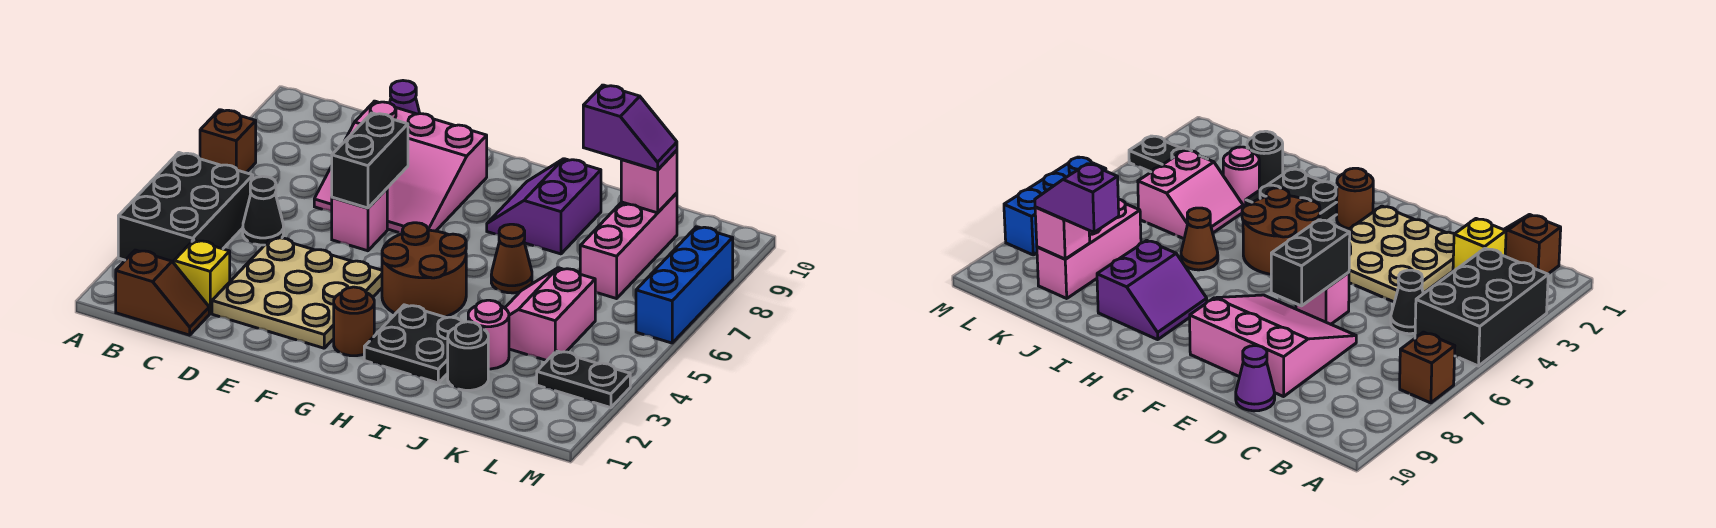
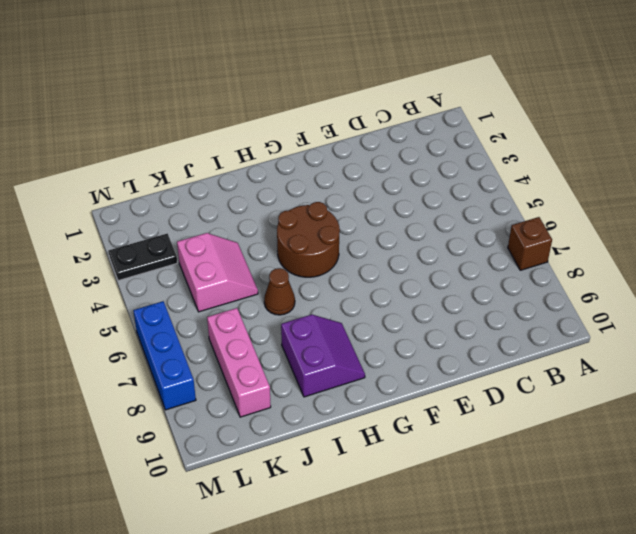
none -> black brick A3:B5 level 1
none -> brown slope B1:C1 level 1 top B
none -> yellow brick C2 level 1

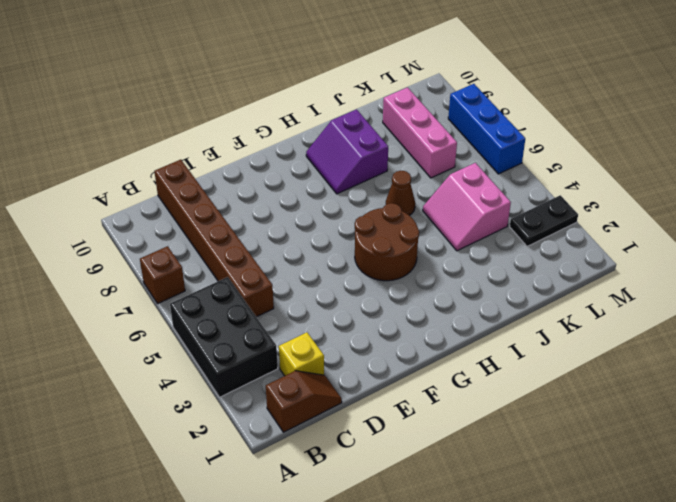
brown brick C5:C10 level 1 -> black cone C5 level 1
none -> tan plate D2:F4 level 1
none -> pink slope D7:F9 level 1 top 9
none -> purple cone D10 level 1

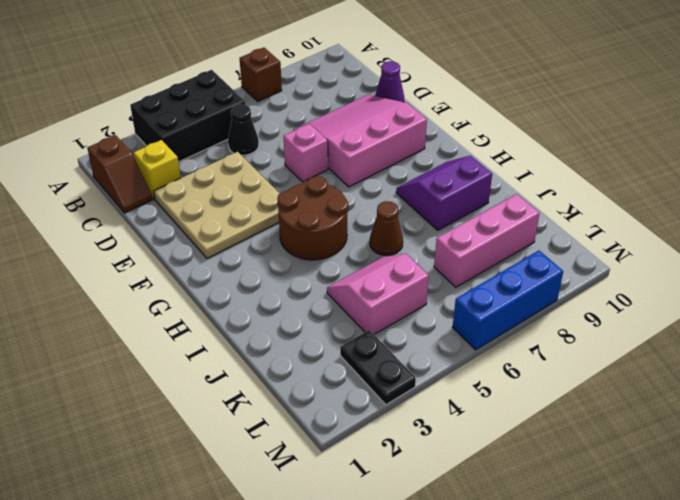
pink slope D7:F9 level 1 top F -> pink slope D7:F9 level 1 top 9
none -> brown round brick G2 level 1
none -> black plate H2:I3 level 1
none -> black round brick J2 level 1

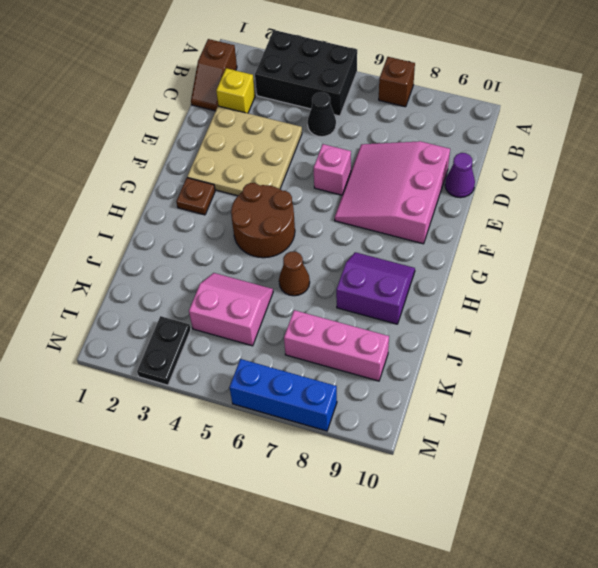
brown plate G2 level 1 -> brown round brick G2 level 1
none -> black plate H2:I3 level 1
none -> black round brick J2 level 1
none -> pink round brick J3 level 1

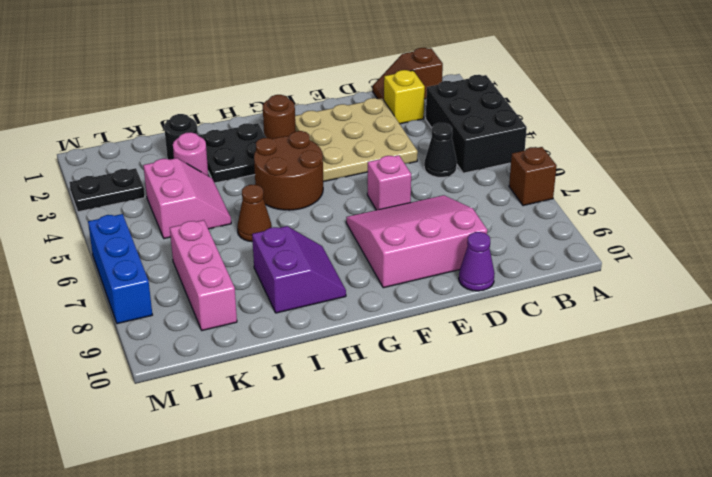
none -> black brick E6:E7 level 2
none -> pink brick K9 level 2
none -> purple slope J9:K9 level 3 top J

